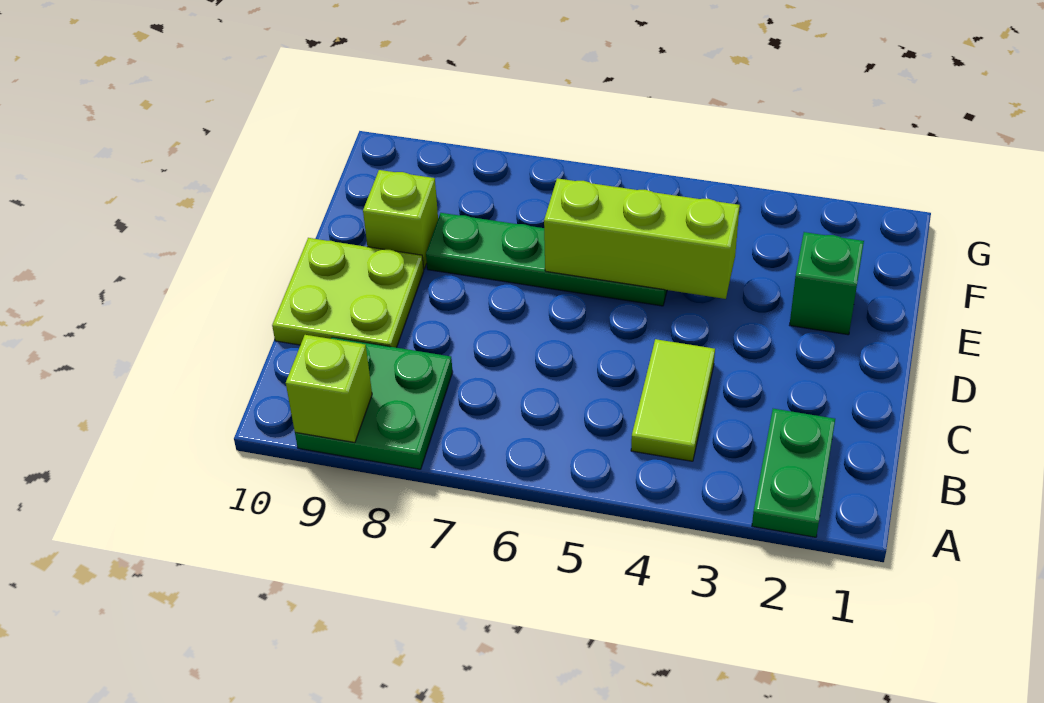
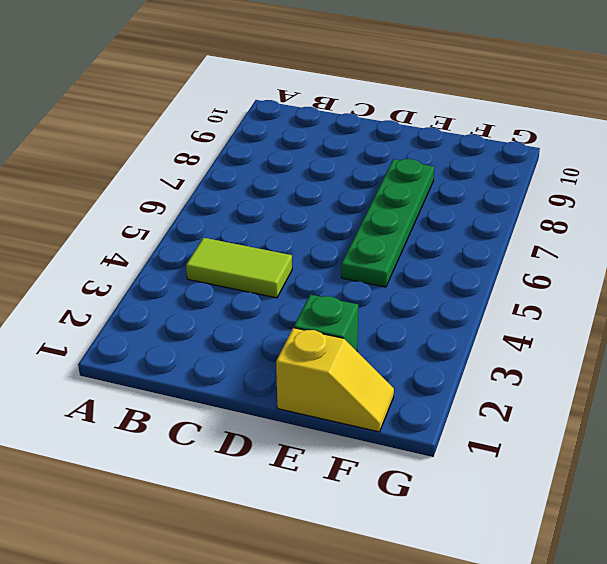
yellow slope E1:F1 level 1 top E -> none
none -> green plate A2:B2 level 1
none -> green plate A8:B9 level 1

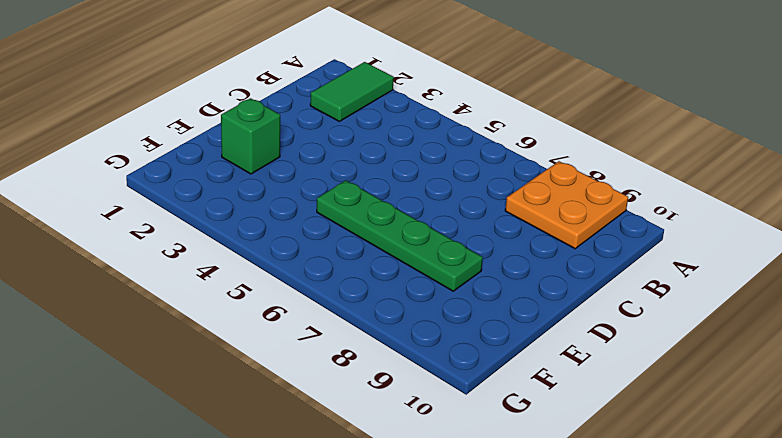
green tile A2:B2 level 1 -> green plate A2:B2 level 1
orange plate A8:B9 level 1 -> green plate A8:B9 level 1
none -> lime tile B4:C4 level 1
none -> lime plate C9:D10 level 1

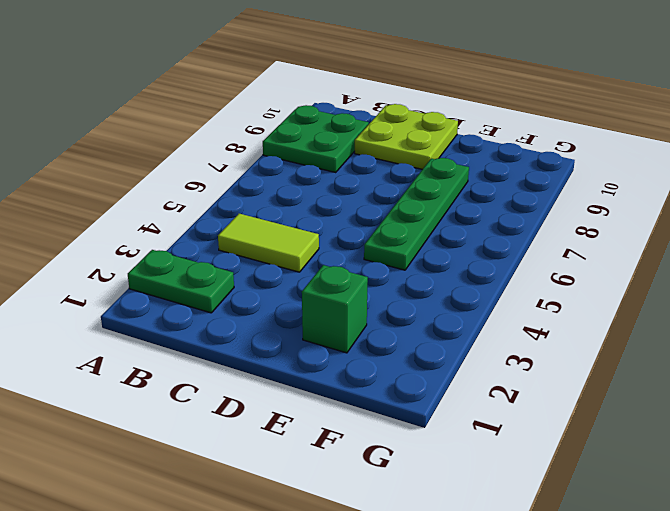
none -> lime brick E9 level 1
none -> lime brick A9 level 2

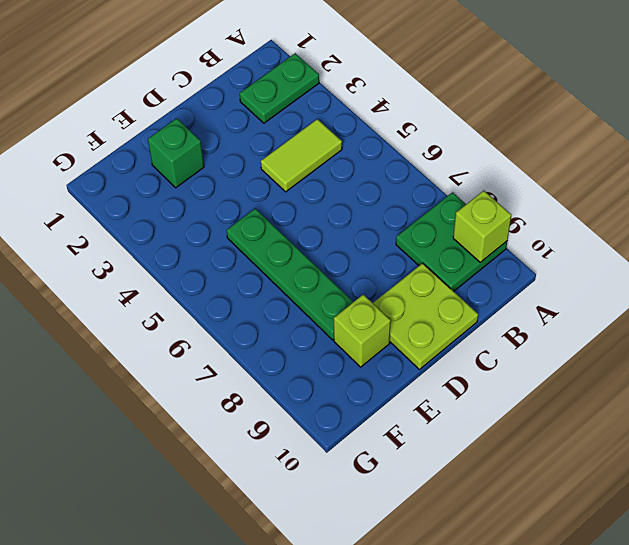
none -> lime brick E4:E6 level 2

